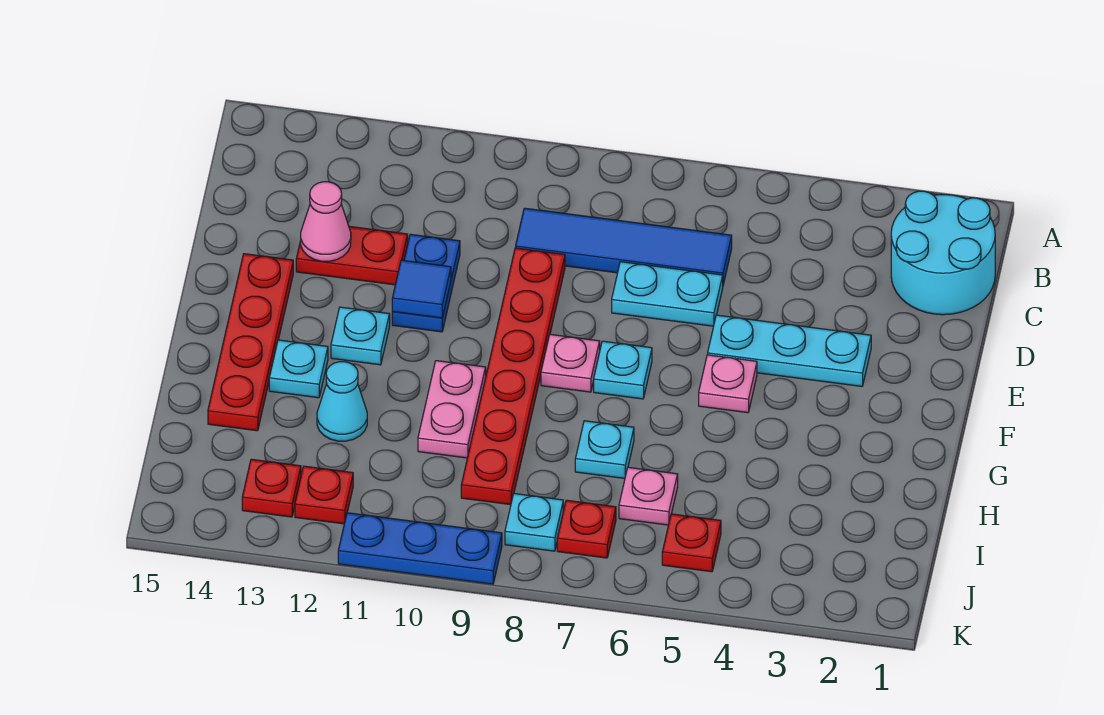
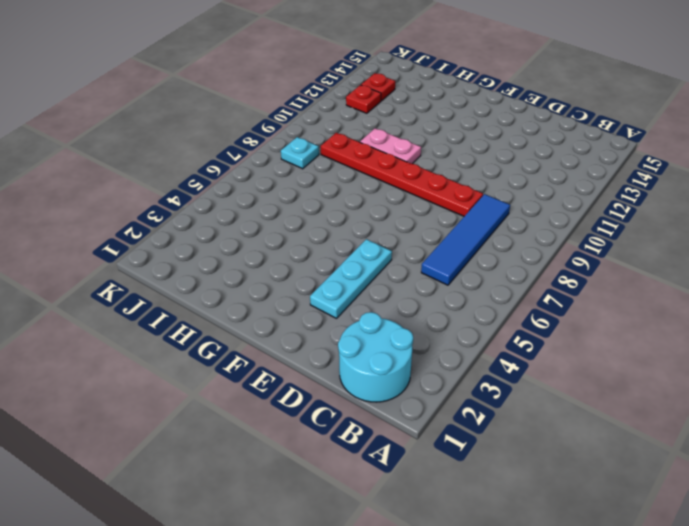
none -> cyan plate D6:D7 level 1
none -> blue plate D11:E11 level 1
none -> red plate D12:D13 level 1

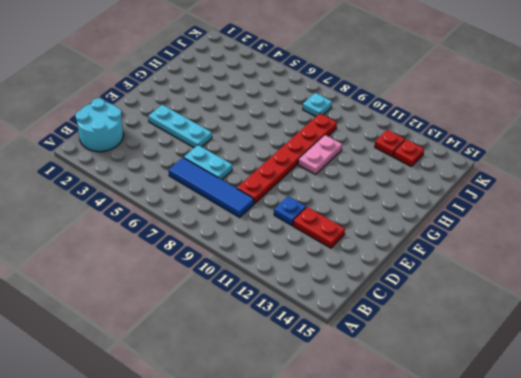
blue plate D11 level 1 -> blue plate D11:E11 level 1
none -> red plate E14:H14 level 1
none -> pink plate F5 level 1
none -> cyan plate F7 level 1

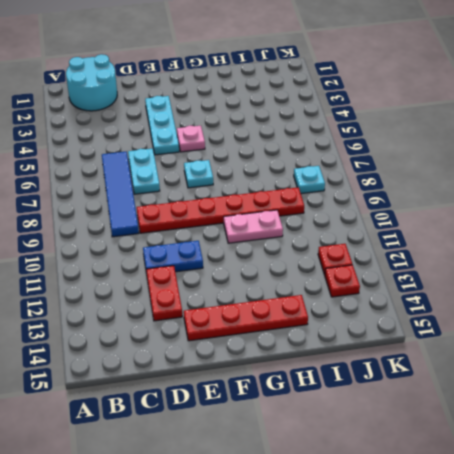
none -> pink plate F8 level 1
none -> cyan plate F12 level 1
none -> cyan plate G13 level 1

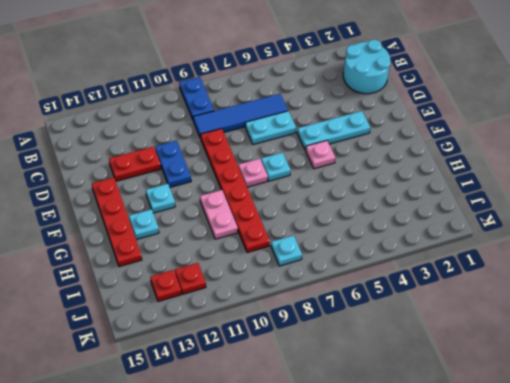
blue plate A9:B9 level 1 -> none
none -> cyan plate H7 level 1
none -> cyan cone H12 level 1
none -> pink plate I6 level 1

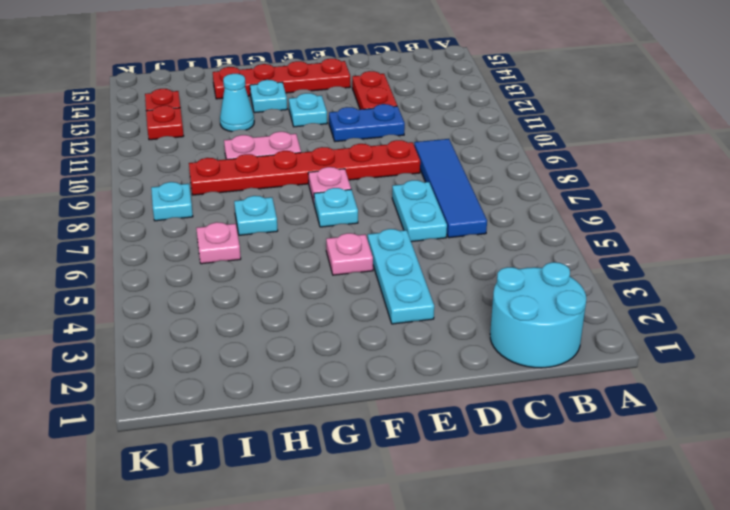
none -> red plate J5 level 1
none -> red plate J7 level 1
none -> blue plate K9:K11 level 1

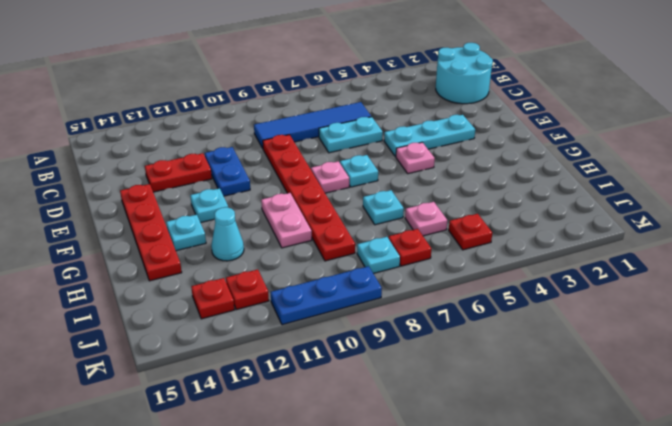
none -> pink cone D13 level 2
none -> blue tile E11 level 2

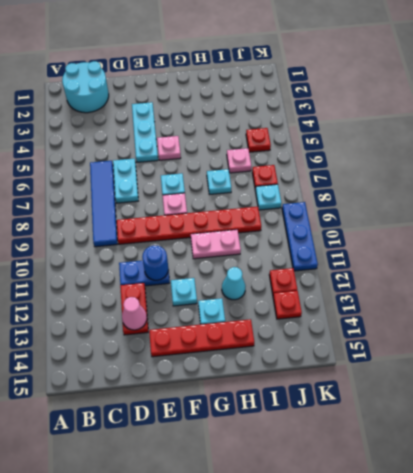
blue round brick E11 level 2 -> blue tile E11 level 2

